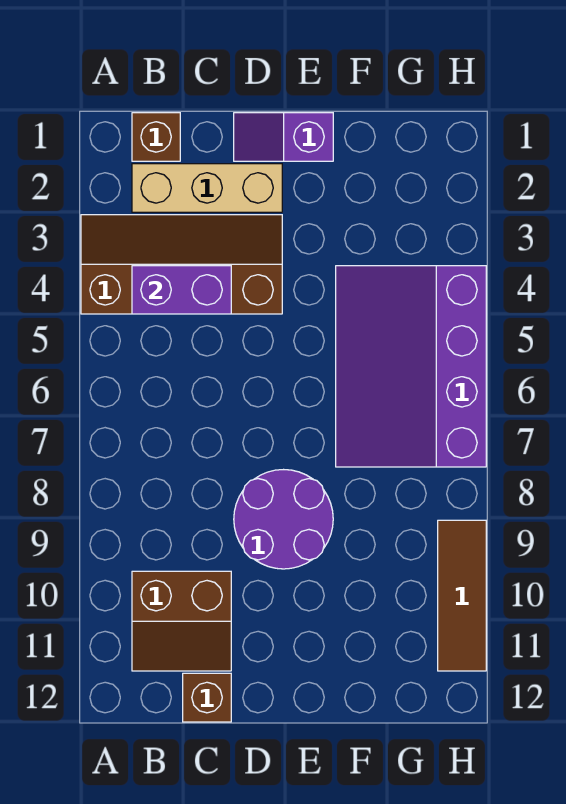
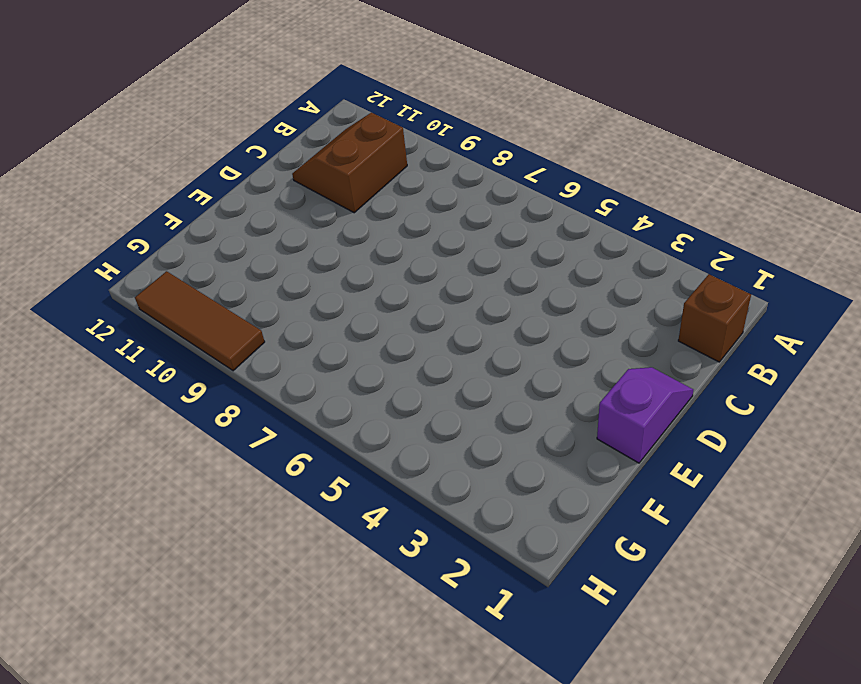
none -> brown slope A3:D4 level 1 top 4
none -> tan brick B2:D2 level 1

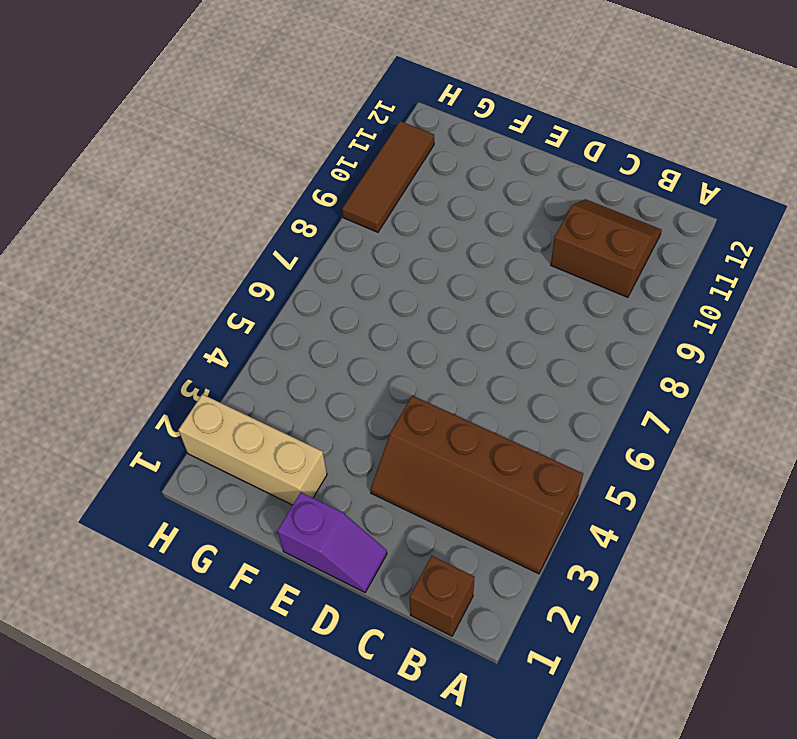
tan brick F2:H2 level 1 -> tan brick B2:D2 level 1
none -> brown brick C12 level 1
none -> purple round brick D8:E9 level 1

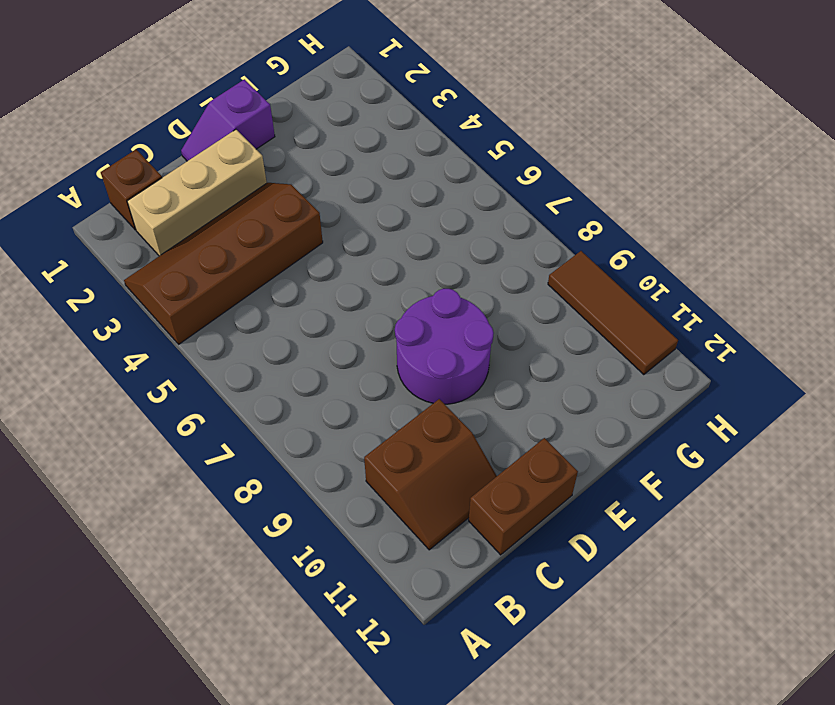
brown brick C12:D12 level 1 -> brown brick C12 level 1
none -> purple slope F4:H7 level 1 top H
none -> purple brick B4:C4 level 2

